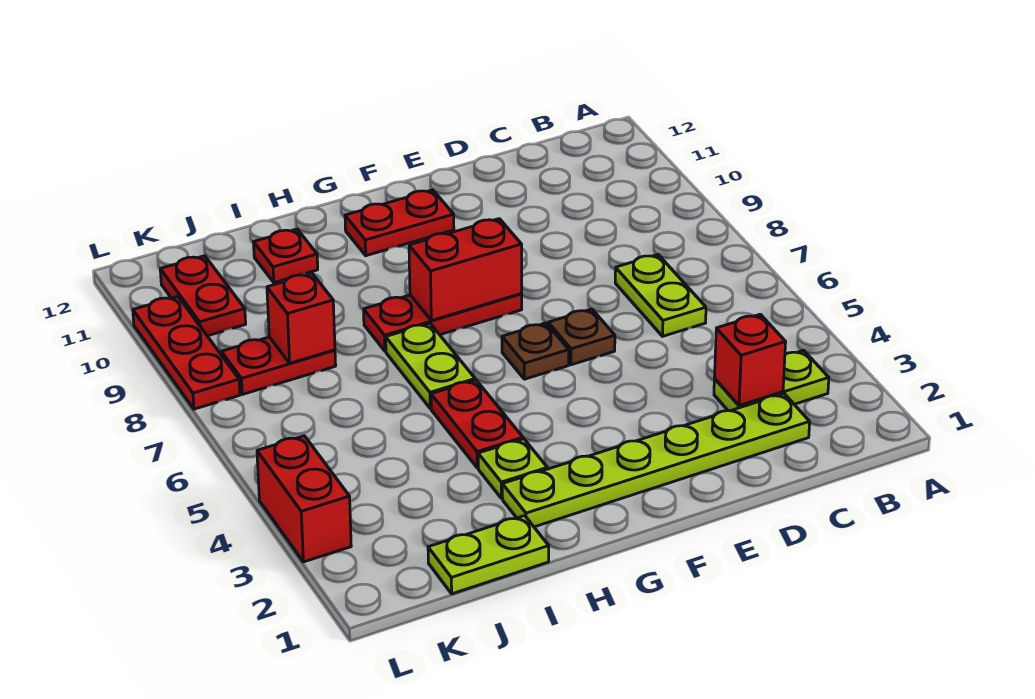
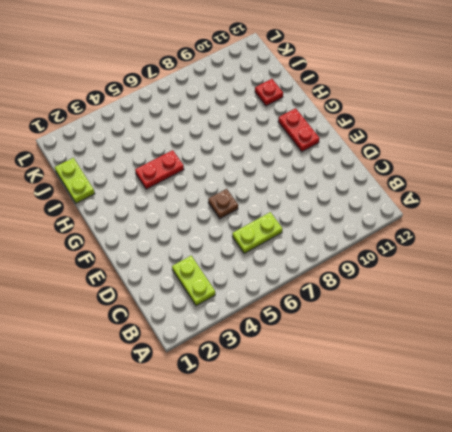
none -> lime plate C2:H2 level 1
none -> brown plate F6 level 1
none -> red plate F8:H8 level 1

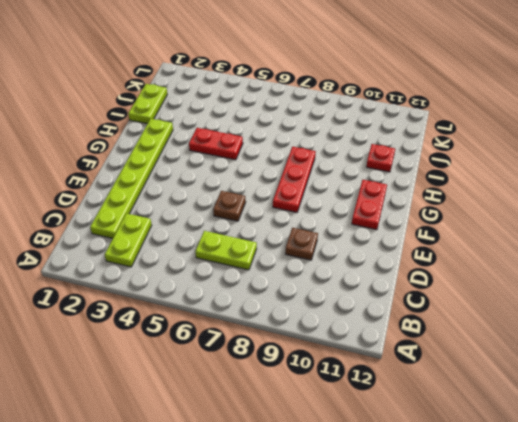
brown plate D9 level 1 -> brown plate F6 level 1
none -> lime plate H3 level 1
none -> lime plate H6:H7 level 1
none -> red plate J8:K8 level 1

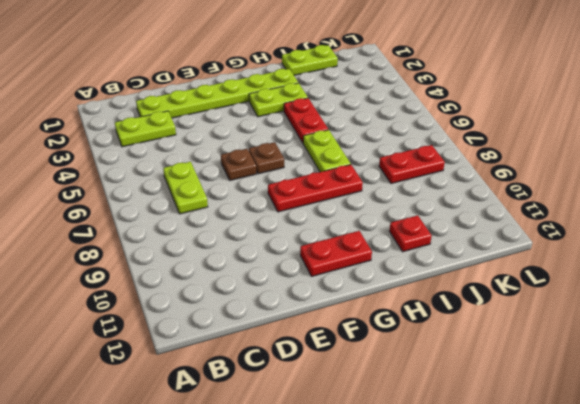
lime plate G3:H3 level 1 -> lime plate H3 level 1
none -> red plate K10:K11 level 1
none -> red brick L3:L4 level 1
none -> red plate L8:L10 level 1

